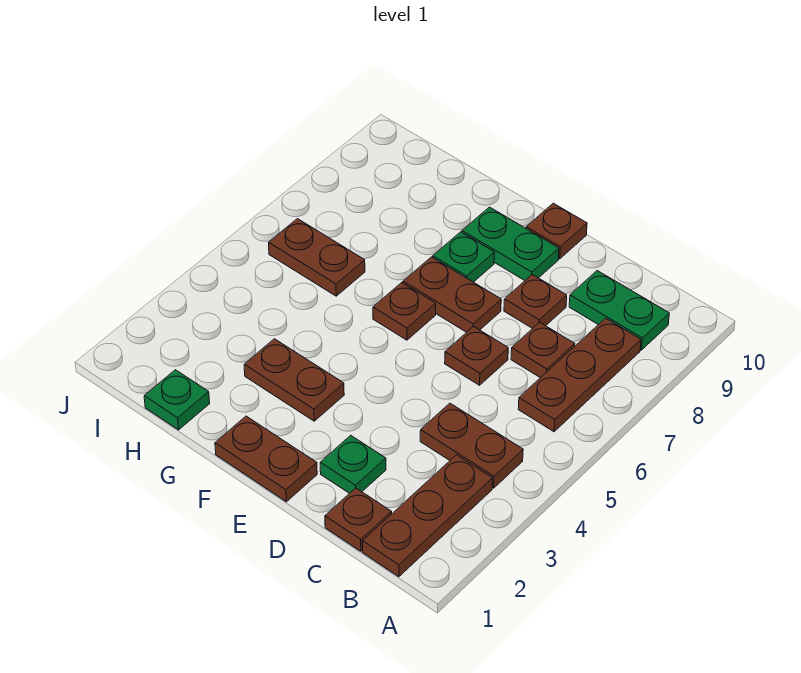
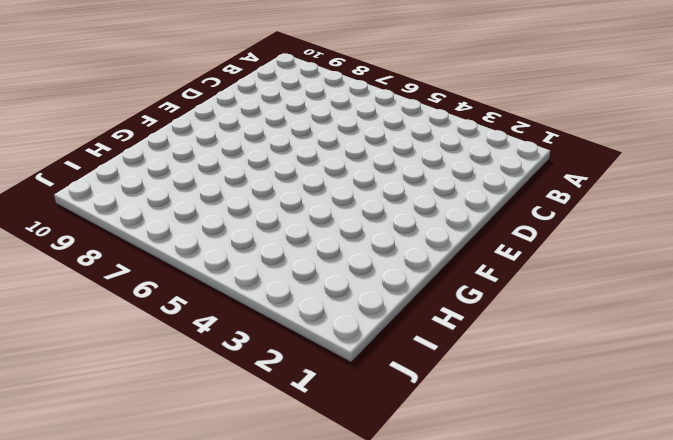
none -> brown plate B1:B3 level 1
none -> brown plate B4:C4 level 1
none -> brown plate B6:B8 level 1

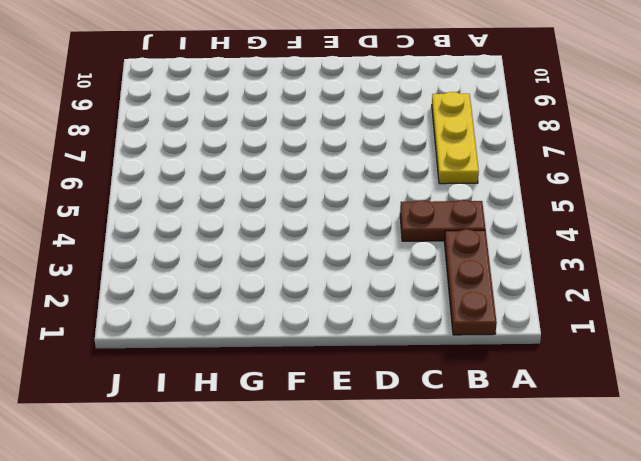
yellow plate B6:B8 level 1 -> brown plate B6:B8 level 1
none -> green plate B9:C9 level 1
none -> brown plate C1 level 1
none -> brown plate C7 level 1

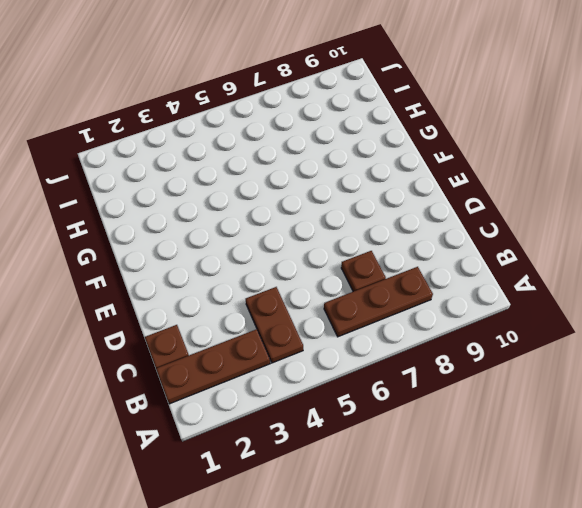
none -> green plate B9:C9 level 1
none -> green plate D2 level 1
none -> brown plate D6 level 1

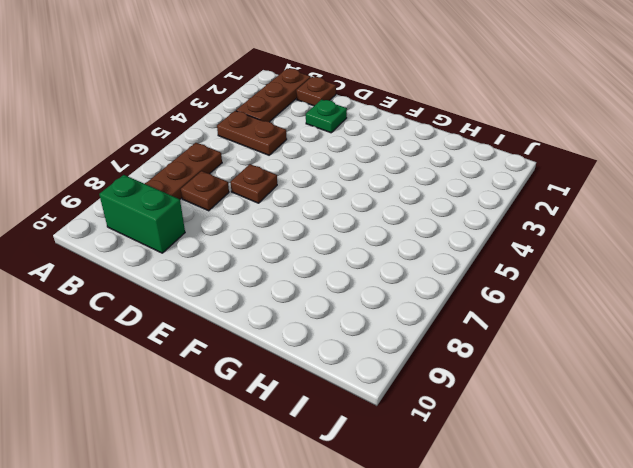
green brick B9:C9 level 1 -> green plate B9:C9 level 1
none -> brown plate D8 level 1
none -> brown plate E1:F1 level 1
none -> brown plate E7:F7 level 1

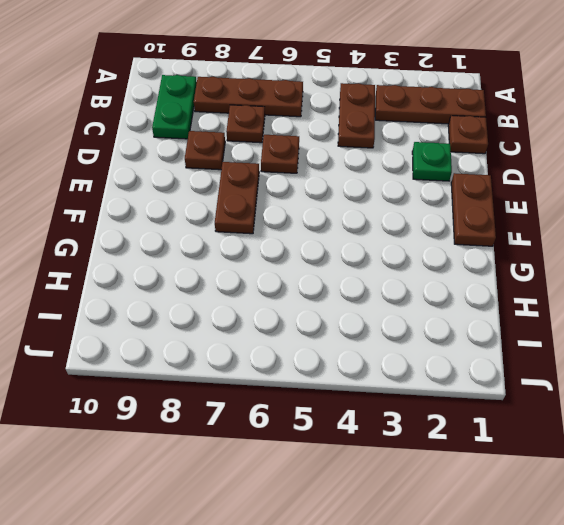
none -> green plate E9:F9 level 1
none -> brown plate E10 level 1
none -> brown plate F3:G3 level 1

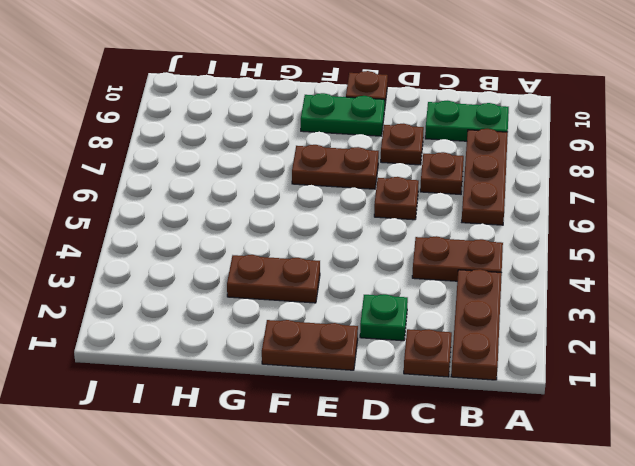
none -> brown plate F6 level 1
none -> green plate F8 level 1
none -> green plate H1 level 1

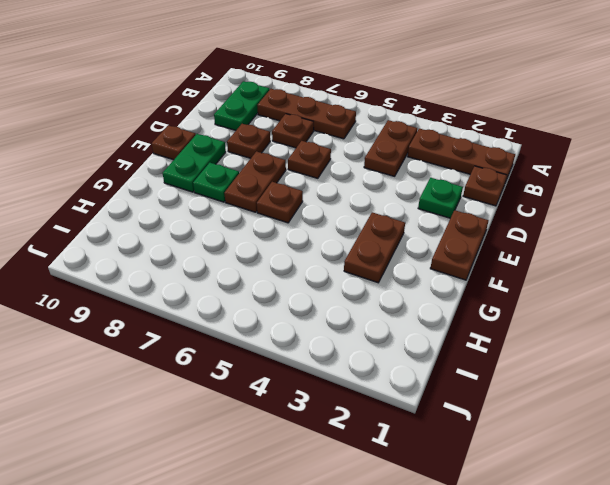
none -> green plate H1 level 1
none -> brown plate H6:I6 level 1

